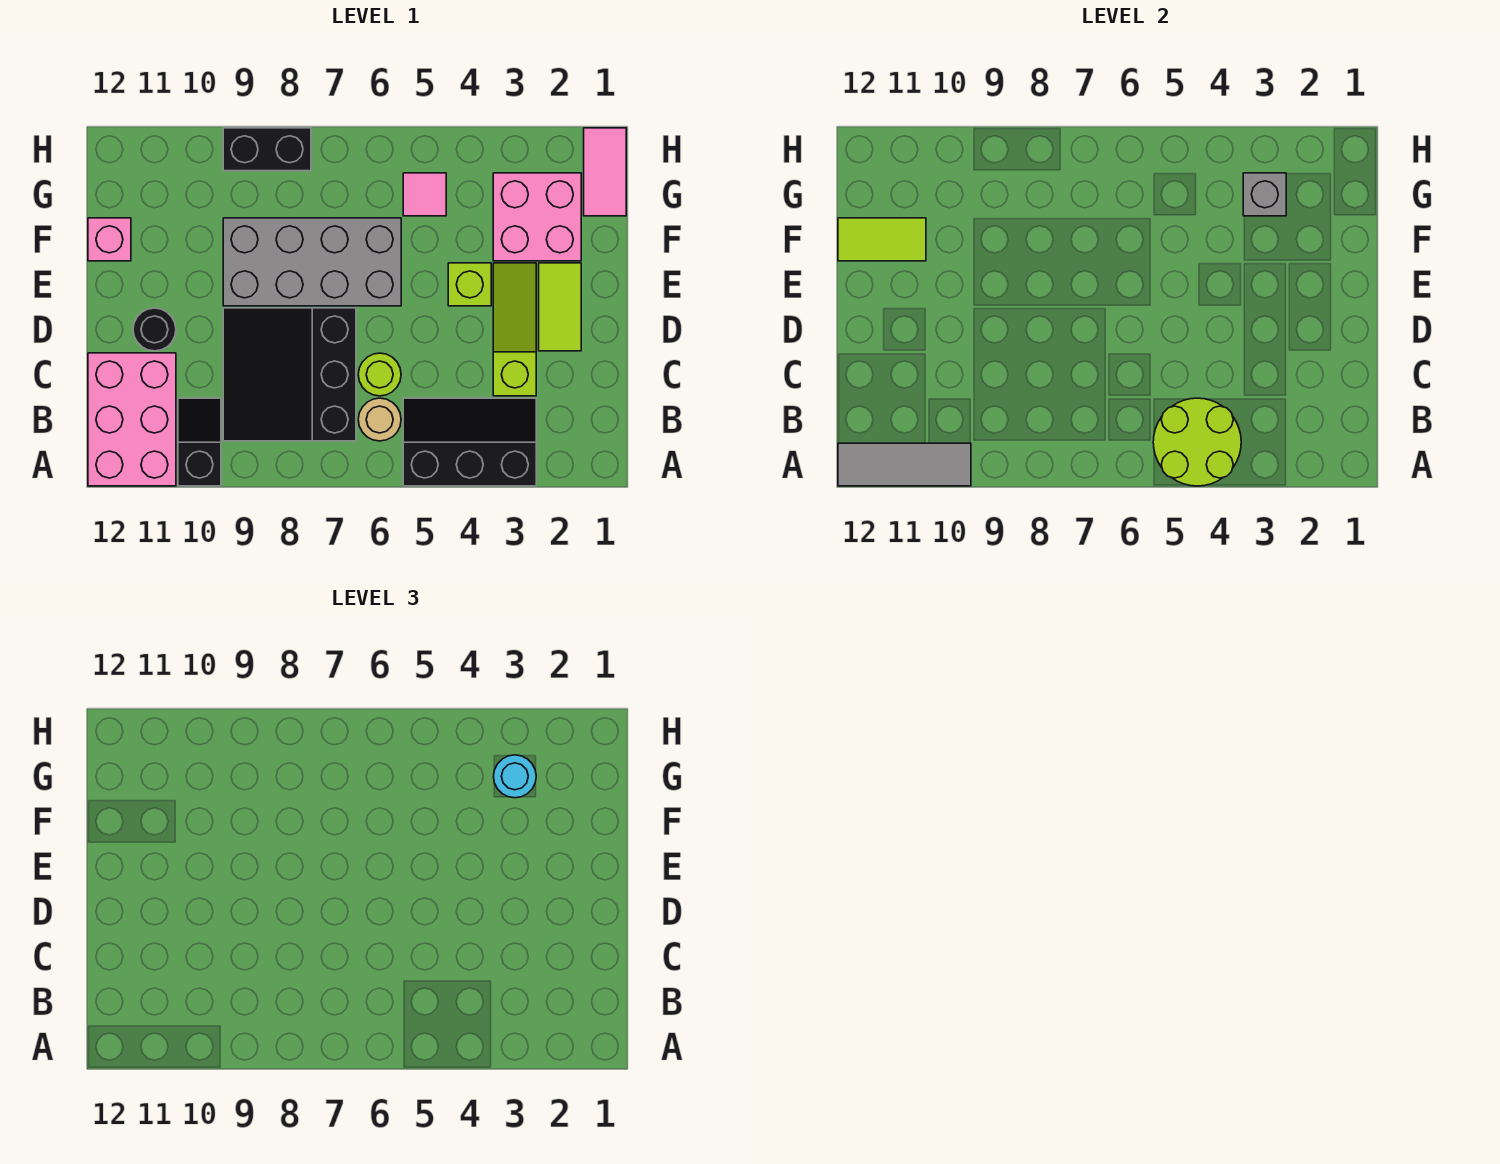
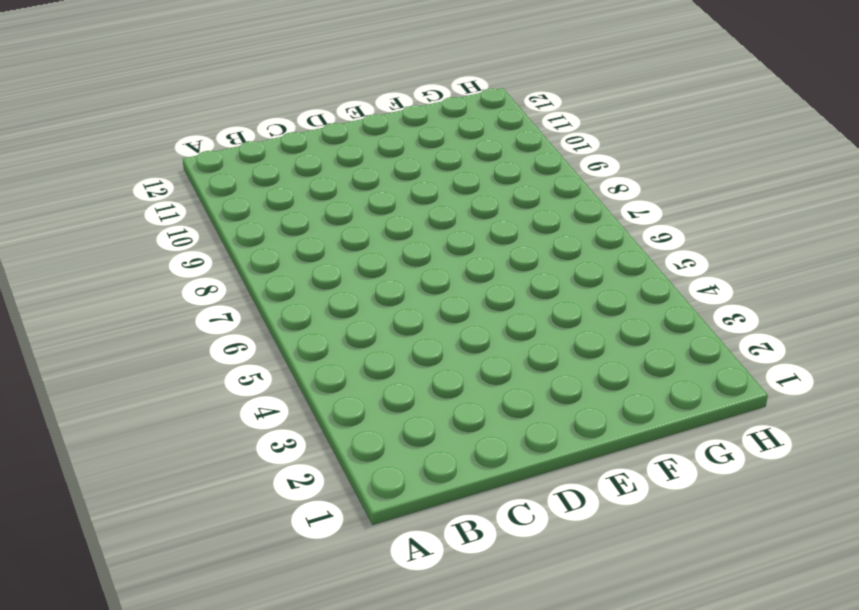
none -> black slope A3:B5 level 1 top A
none -> black slope A10:B10 level 1 top A
none -> pink brick A11:C12 level 1

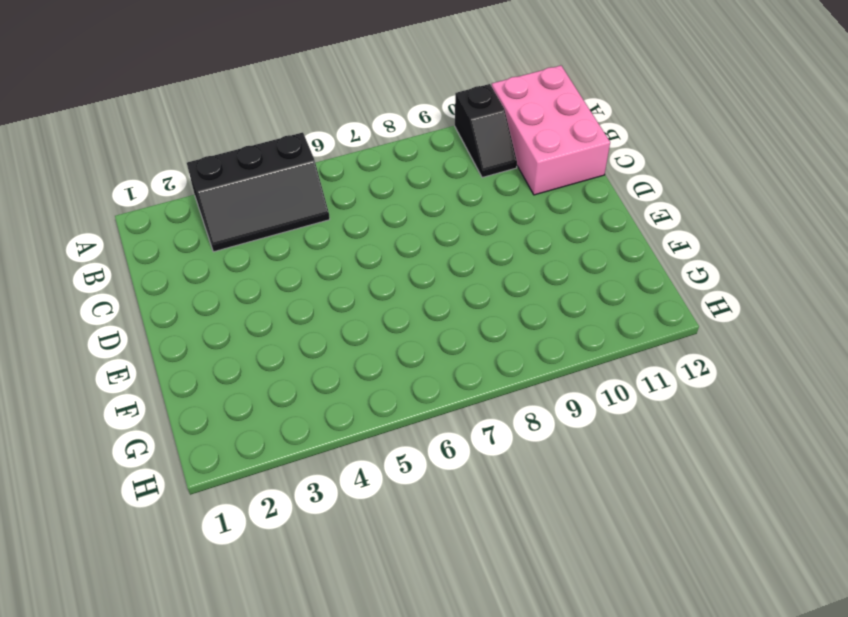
none -> tan round brick B6 level 1
none -> black slope B7:D9 level 1 top 7
none -> lime slope C3:E3 level 1 top C

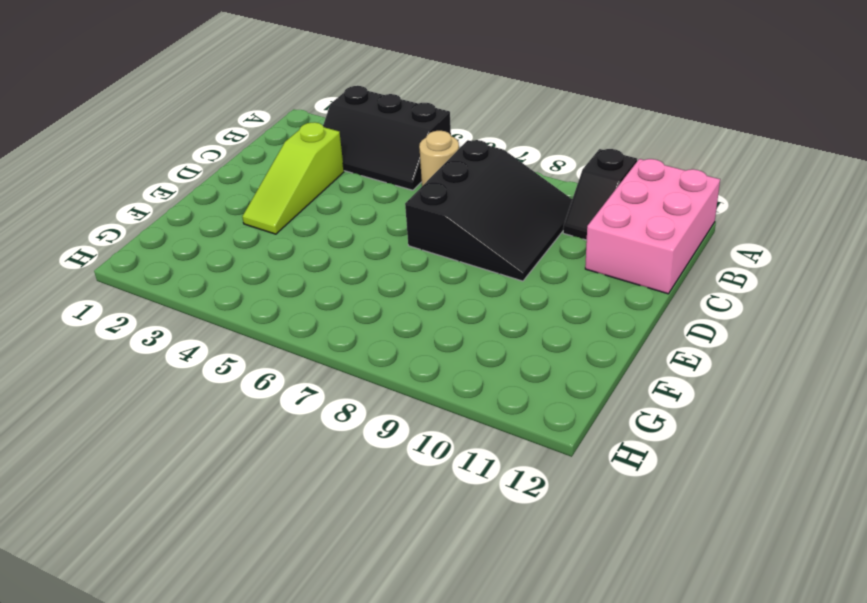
none -> lime round brick C6 level 1
none -> lime tile D2:E2 level 1
none -> black round brick D11 level 1

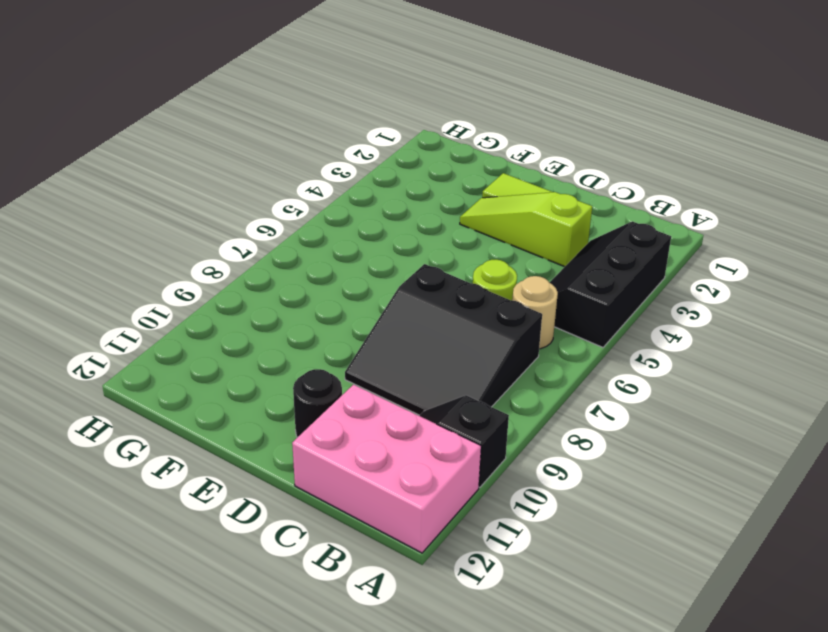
none -> lime brick E4 level 1
none -> grey brick E6:F9 level 1
none -> pink brick F2:G3 level 1

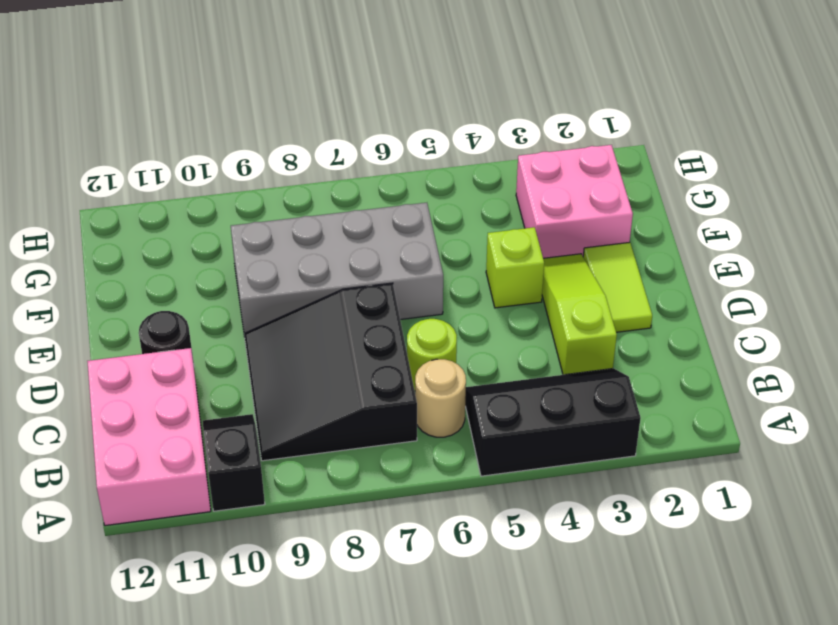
none -> pink brick F12 level 1
none -> pink tile G1:H1 level 1
none -> pink tile G5 level 1

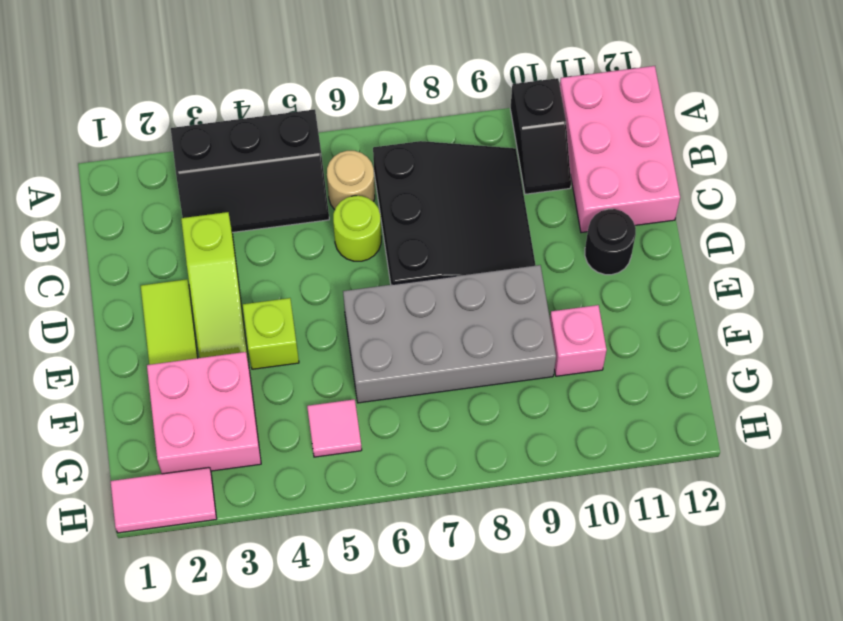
pink brick F10 level 1 -> pink brick F12 level 1
pink tile H1:H2 level 1 -> pink tile G1:H1 level 1
none -> black brick H8:H9 level 1
none -> lime round brick A4:B5 level 2
none -> grey tile A10:A12 level 2

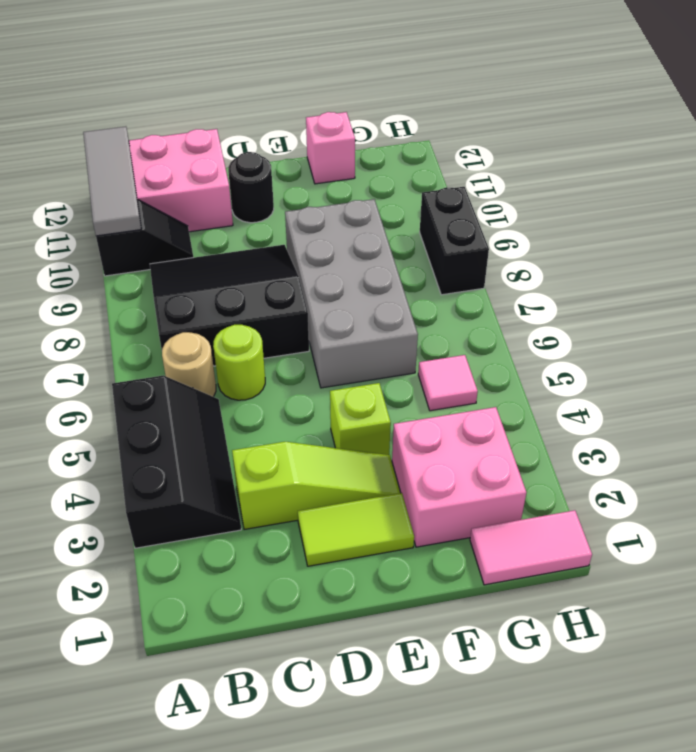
none -> lime round brick A4:B5 level 2
none -> lime tile F11:F12 level 2
none -> grey brick G3 level 2

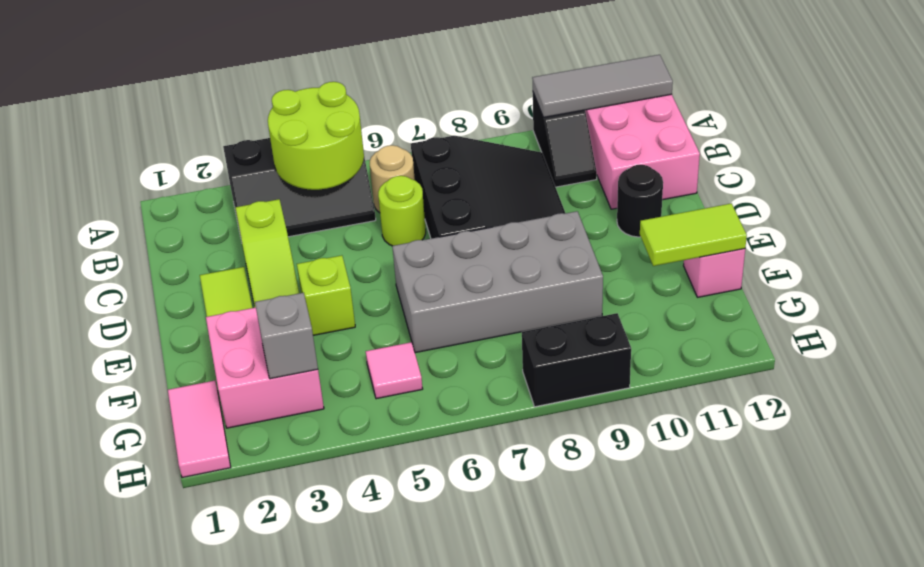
none -> cyan round brick G3 level 3

